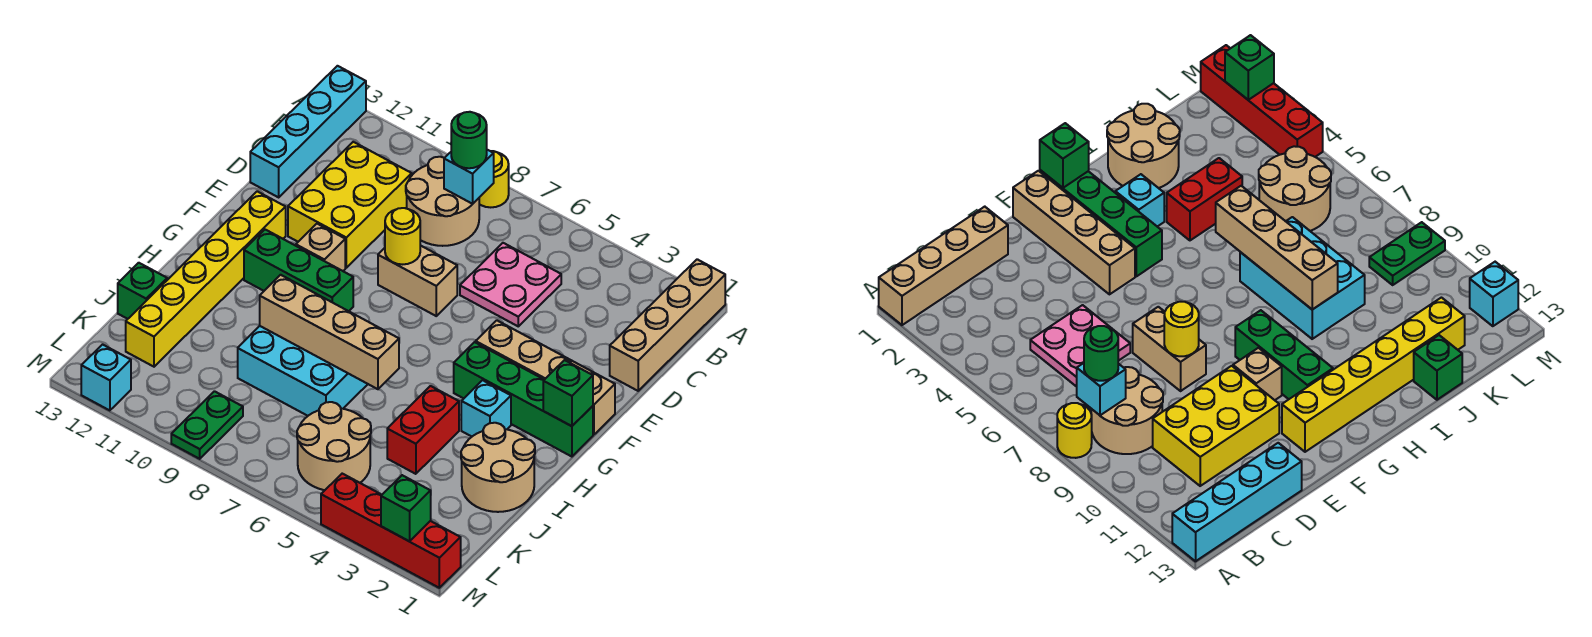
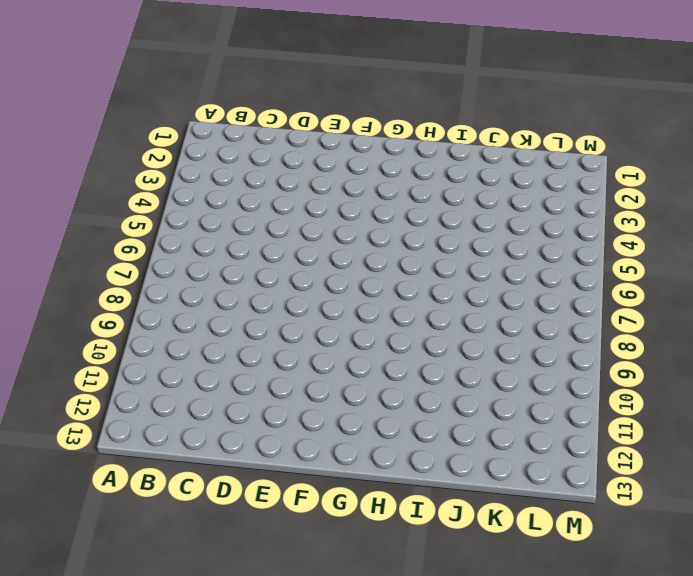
none -> tan brick A1:D1 level 1
none -> yellow round brick A8 level 1
none -> cyan brick A13:D13 level 1

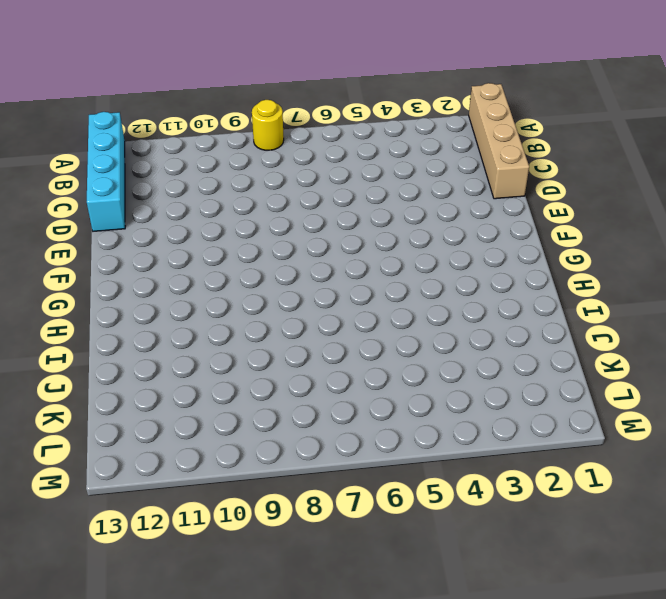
none -> tan round brick B8:C9 level 1
none -> pink plate C5:D6 level 1
none -> yellow brick C10:E11 level 1

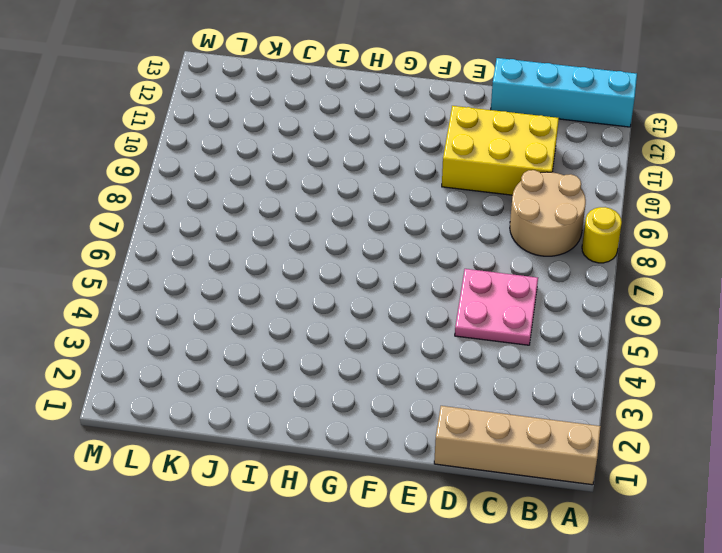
none -> tan brick E7:E8 level 1
none -> tan brick F1:F4 level 1
none -> tan brick F10 level 1

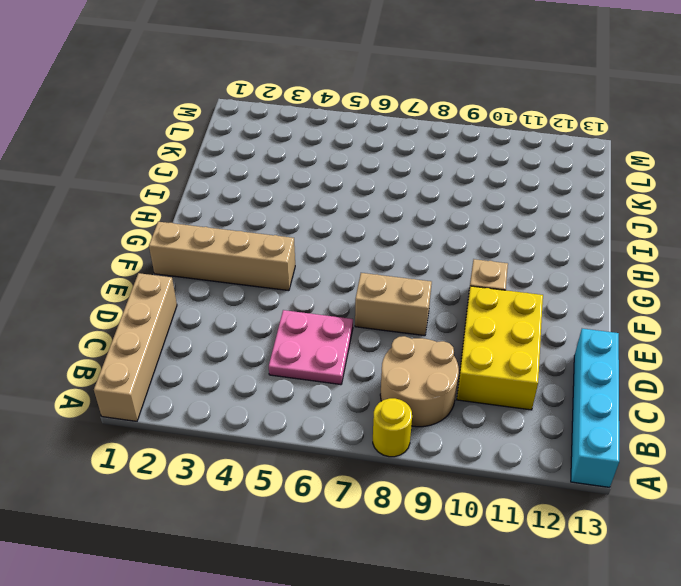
none -> yellow brick F12:K12 level 1
none -> green brick G1:G4 level 1
none -> green brick G9:G11 level 1

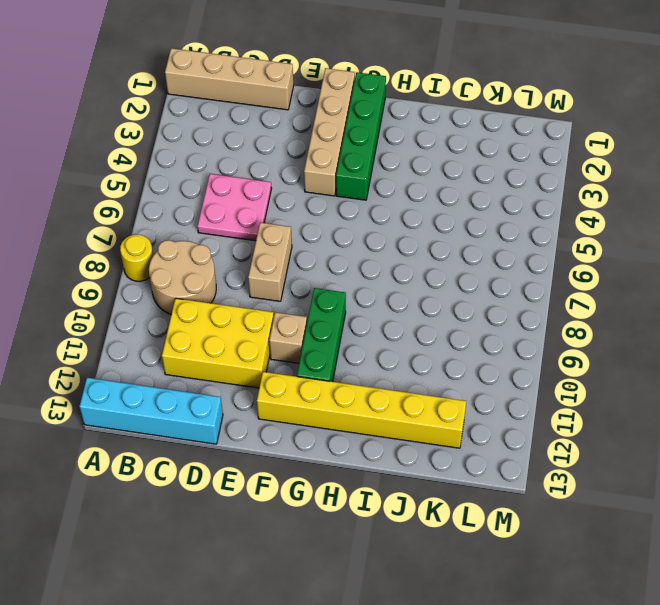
none -> cyan brick H3 level 1
none -> tan round brick I1:J2 level 1
none -> red brick I4:J4 level 1

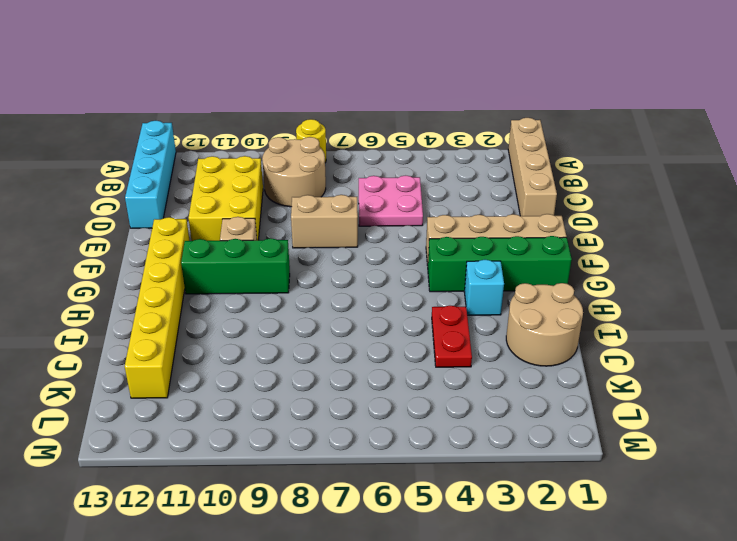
red plate I4:J4 level 1 -> red brick I4:J4 level 1
none -> cyan brick I7:J9 level 1
none -> green brick J13 level 1
none -> tan round brick K5:L6 level 1

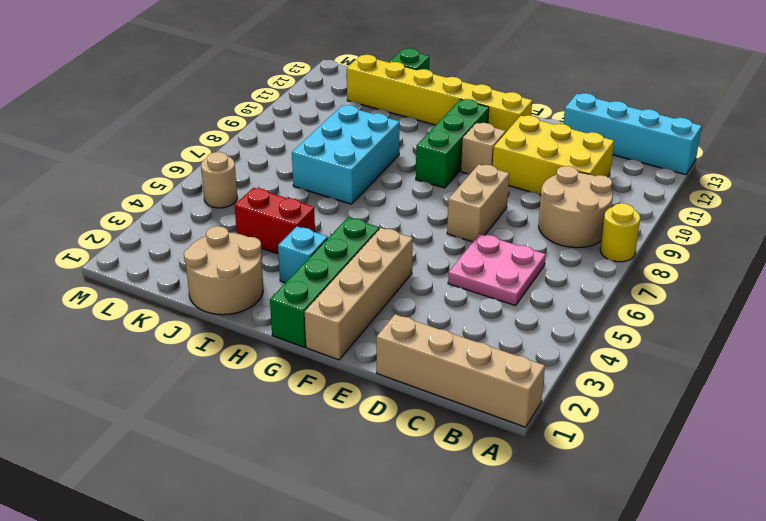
tan round brick L5 level 1 -> tan round brick K5:L6 level 1
none -> green plate L9:M9 level 1
none -> red brick M1:M4 level 1
none -> cyan brick M12 level 1

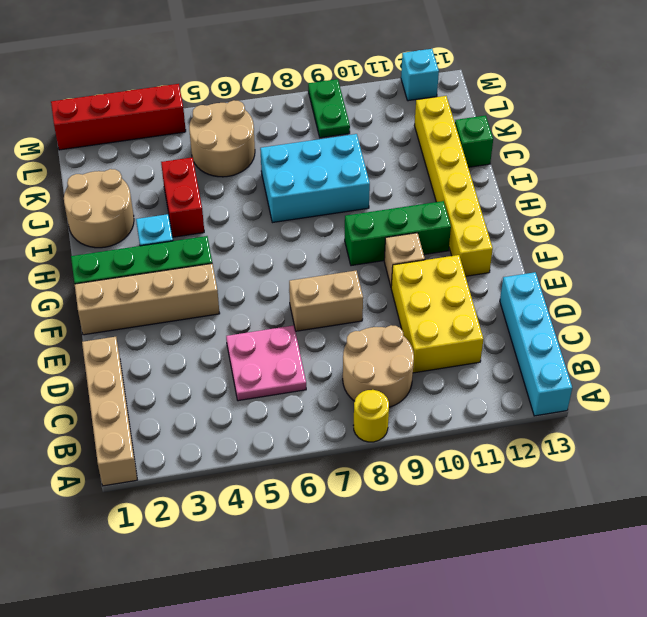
none -> cyan brick B8 level 2
none -> yellow round brick E8 level 2
none -> green brick G1 level 2

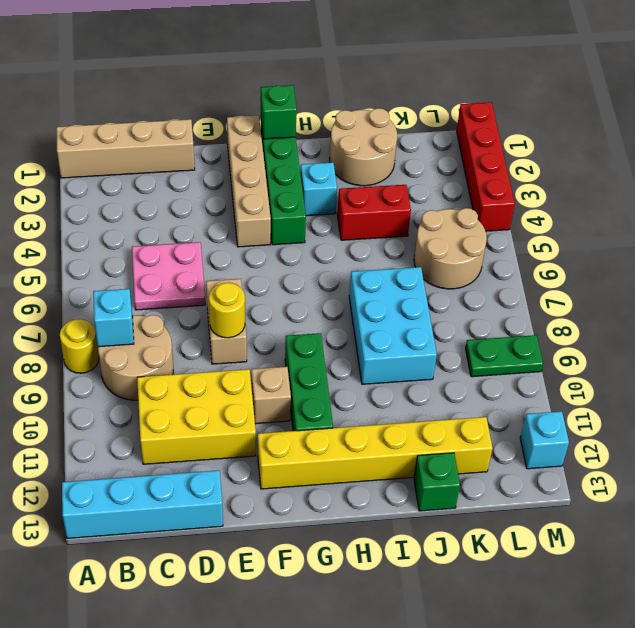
none -> tan brick I6:I9 level 2
none -> green brick M2 level 2
none -> green round brick B8 level 3

